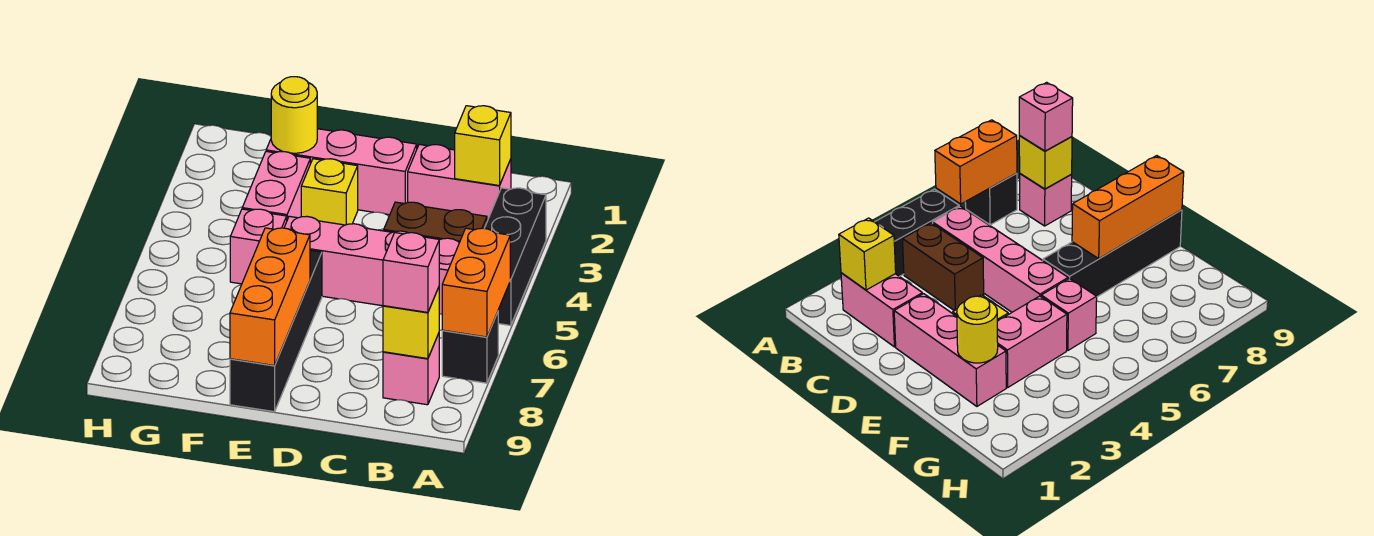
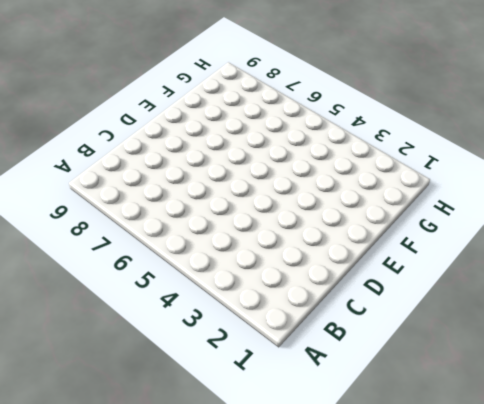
none -> black brick A3:A5 level 1
none -> black brick A7 level 1
none -> pink brick B2:C2 level 1

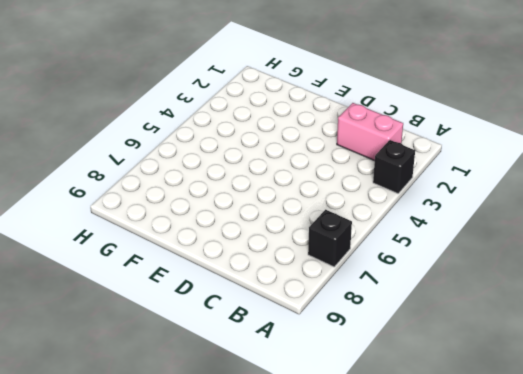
black brick A3 level 1 -> black brick A3:A5 level 1
none -> brown brick B4:C4 level 1
none -> pink brick B5:E5 level 1
none -> pink brick B8 level 1

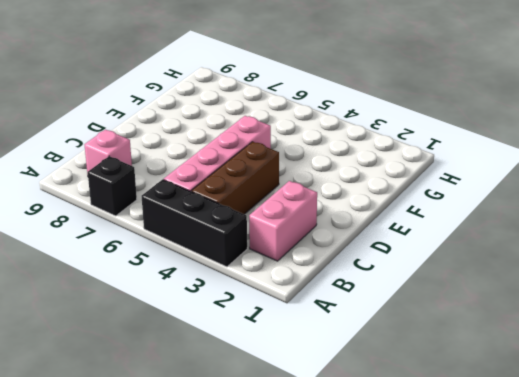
brown brick B4:D4 level 1 -> brown brick B4:C4 level 1
none -> pink brick D2:F2 level 1
none -> yellow brick E3 level 1
none -> black brick E6:E9 level 1

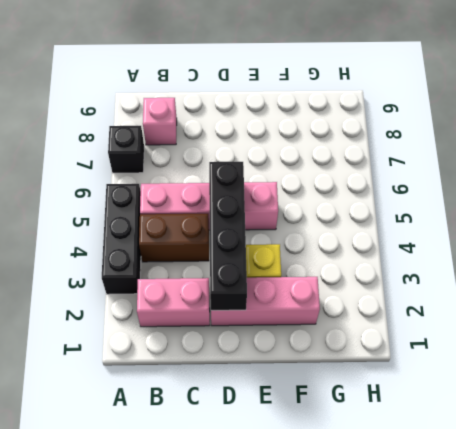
black brick D2:D5 level 2 -> black brick E6:E9 level 1
none -> pink brick F3:F4 level 1
none -> pink brick F5 level 1
none -> orange brick A6:A7 level 2

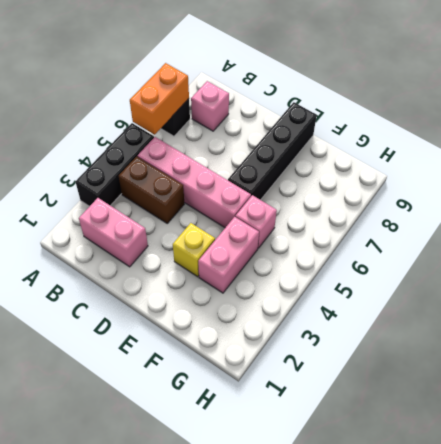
none -> pink brick D2:F2 level 1
none -> yellow brick B2 level 2
none -> yellow brick B8 level 2

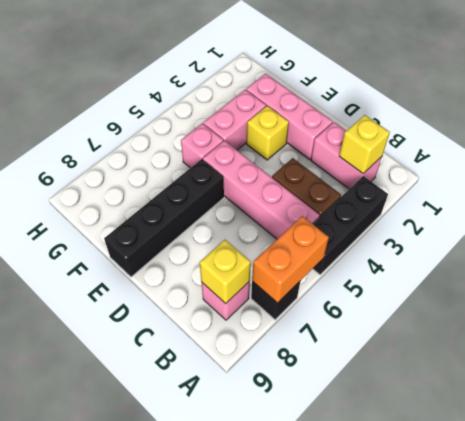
none -> orange brick E7:E9 level 2
none -> yellow round brick F2 level 2
none -> pink brick B8 level 3

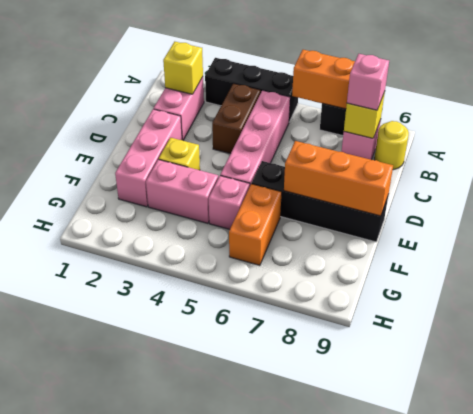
yellow round brick B9 level 1 -> yellow round brick F2 level 2
orange brick F6:G6 level 1 -> none

